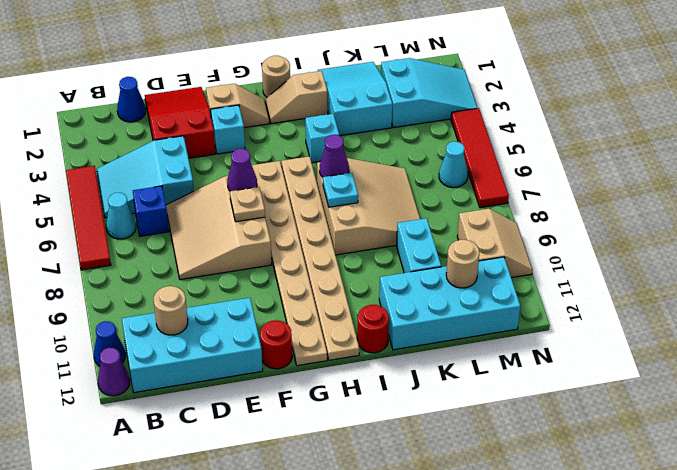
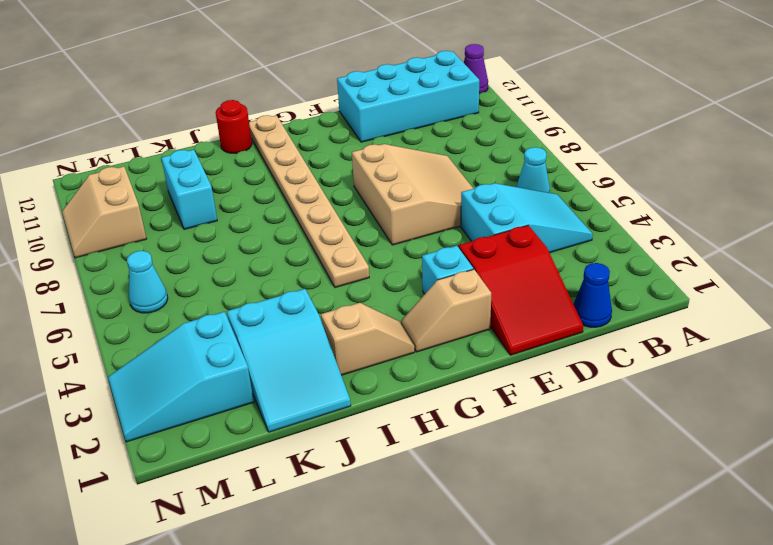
none -> red tile A4:A7 level 1
none -> blue cone A11 level 1
none -> blue brick C6 level 1
none -> red round brick F12 level 1

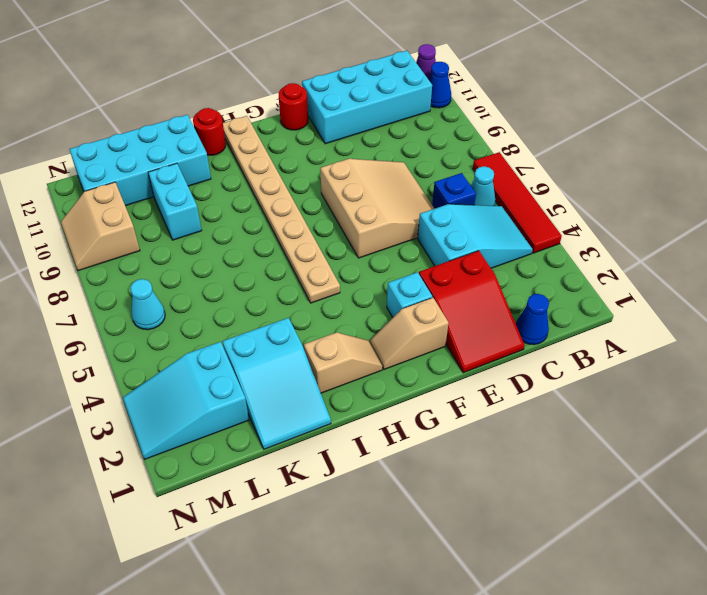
none -> tan plate G5:G12 level 1
none -> tan round brick H1 level 1
none -> cyan brick I4 level 1
none -> tan slope I6:K8 level 1 top I

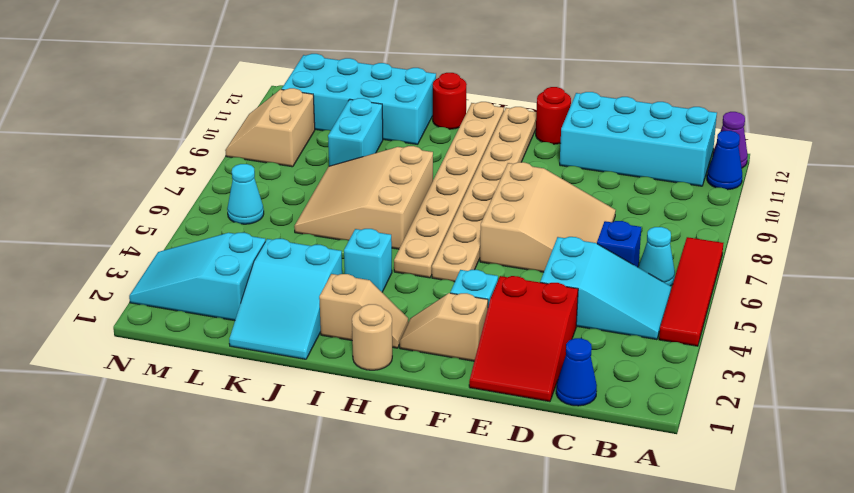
none -> red tile N4:N7 level 1
none -> tan round brick C11 level 2
none -> purple cone F6 level 2
none -> tan plate F7 level 2

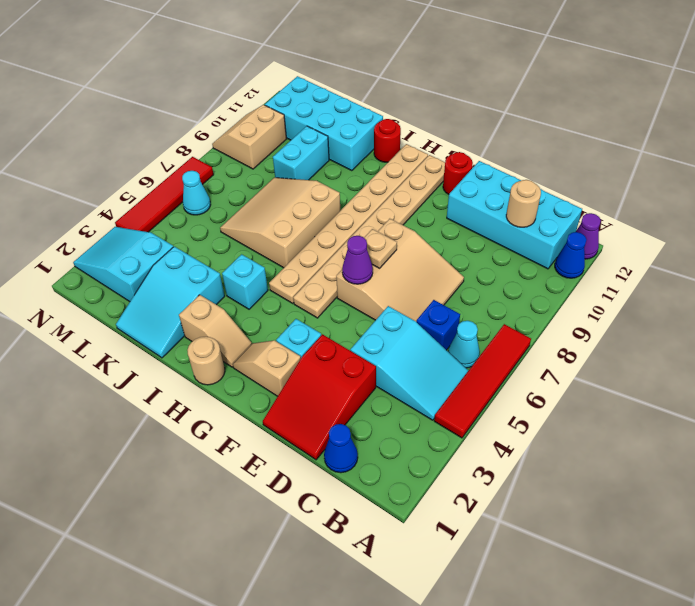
none -> purple cone I6 level 2
none -> cyan plate I7 level 2
none -> tan round brick L11 level 2

